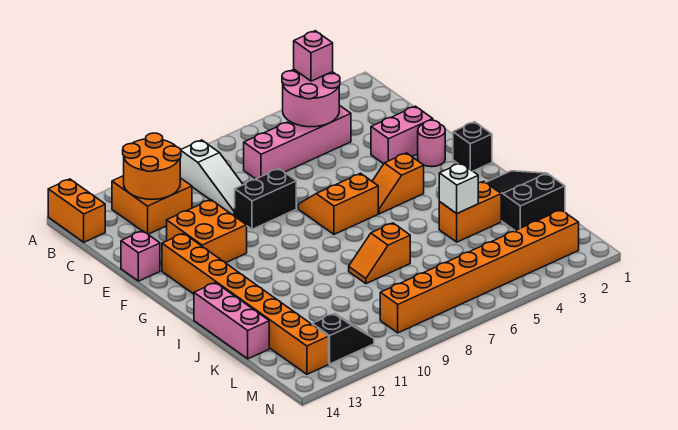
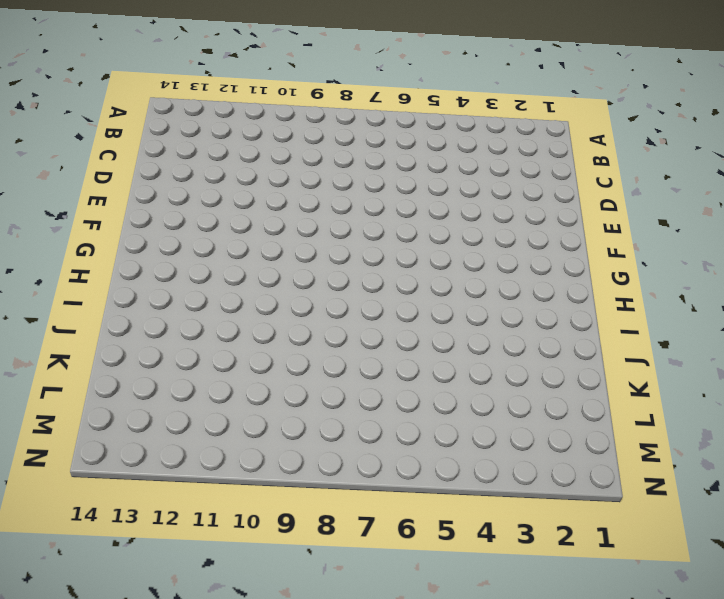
none -> orange brick A14:B14 level 1
none -> white slope B9:D9 level 1 top B
none -> orange brick B11:C12 level 1

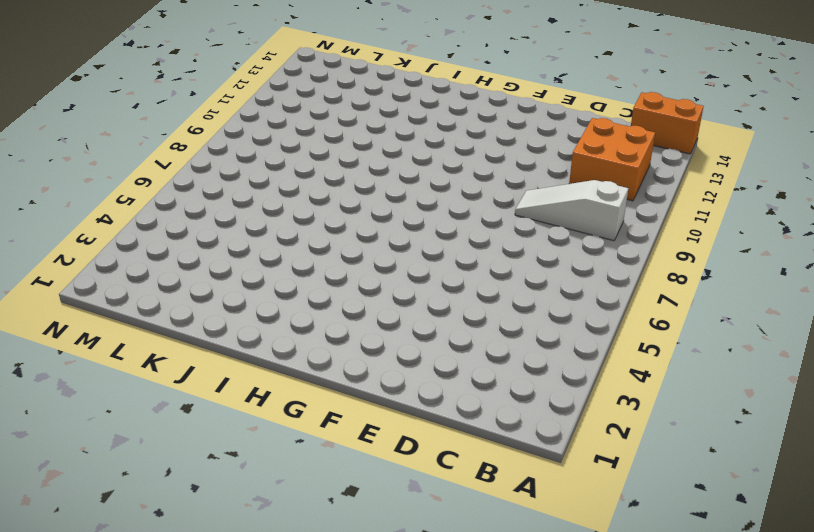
none -> pink brick C4:C7 level 1
none -> pink brick E2:E3 level 1
none -> black brick E8:E9 level 1

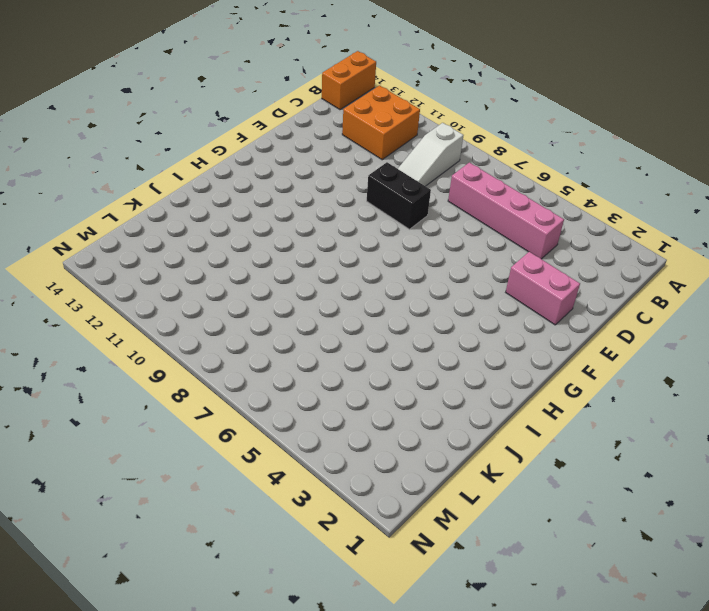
none -> orange brick E11:F12 level 1
none -> pink brick E14 level 1
none -> pink round brick F2 level 1

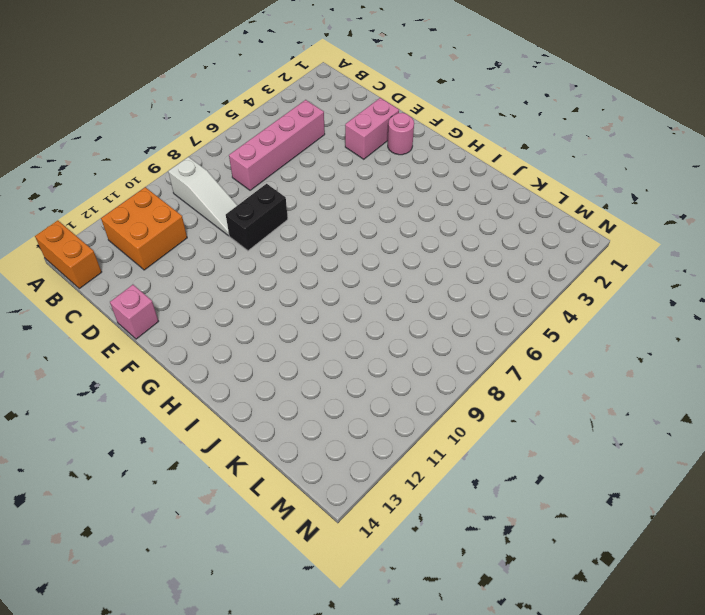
none -> orange brick E11:F12 level 1
none -> orange slope F6:G7 level 1 top G
none -> orange brick F13:M13 level 1

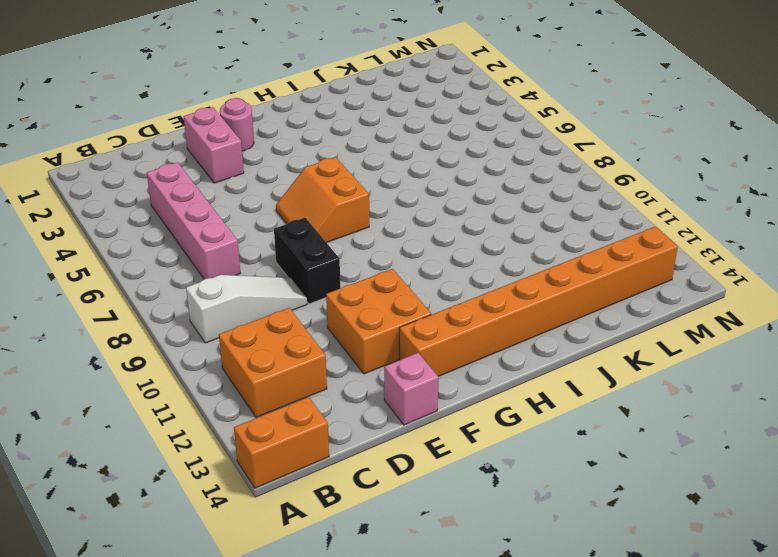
none -> black brick G1 level 1
none -> orange slope G4:G5 level 1 top 4
none -> black slope I1:K2 level 1 top K

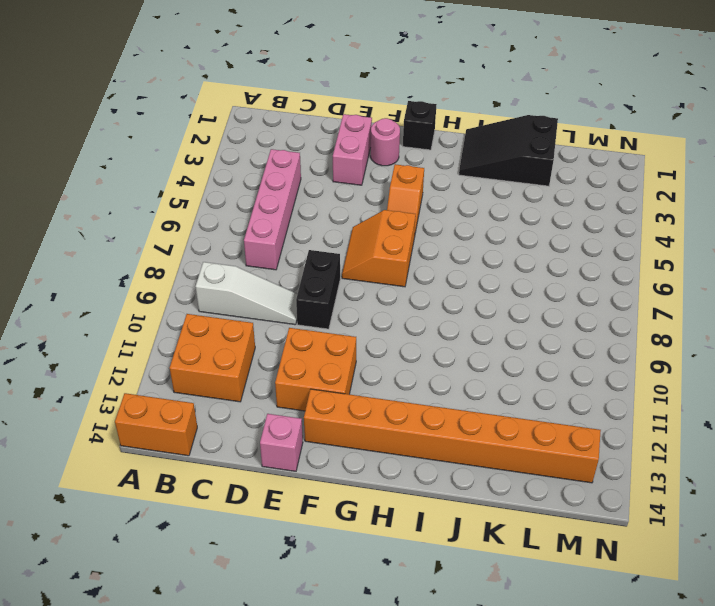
none -> pink brick I14:K14 level 1
none -> orange brick J3:J4 level 1
none -> orange slope J7:J8 level 1 top 7

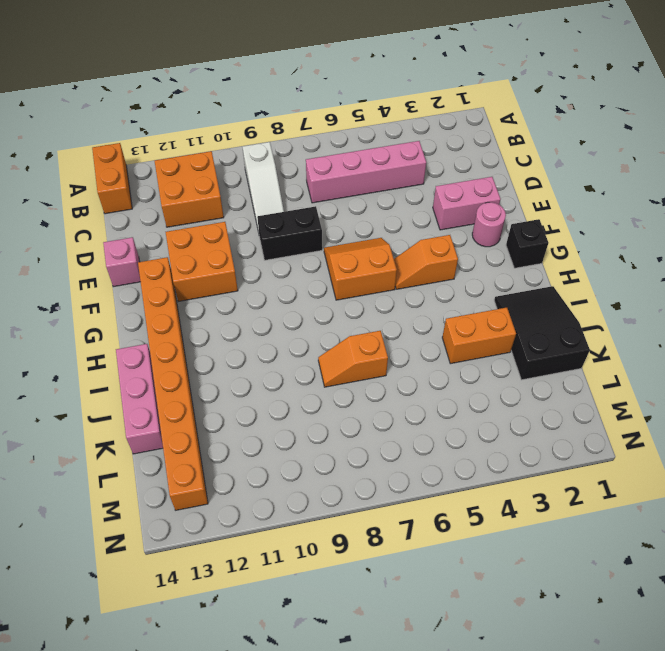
none -> orange brick M2:M9 level 1
none -> black slope M11:M12 level 1 top 12
none -> pink round brick B4:C5 level 2

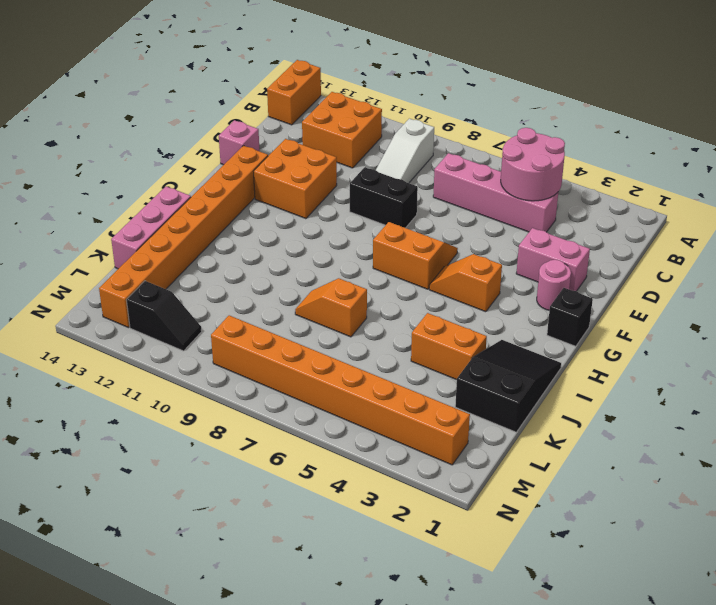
none -> orange round brick B11:C12 level 2
none -> white brick J4 level 2
none -> pink brick B4 level 3

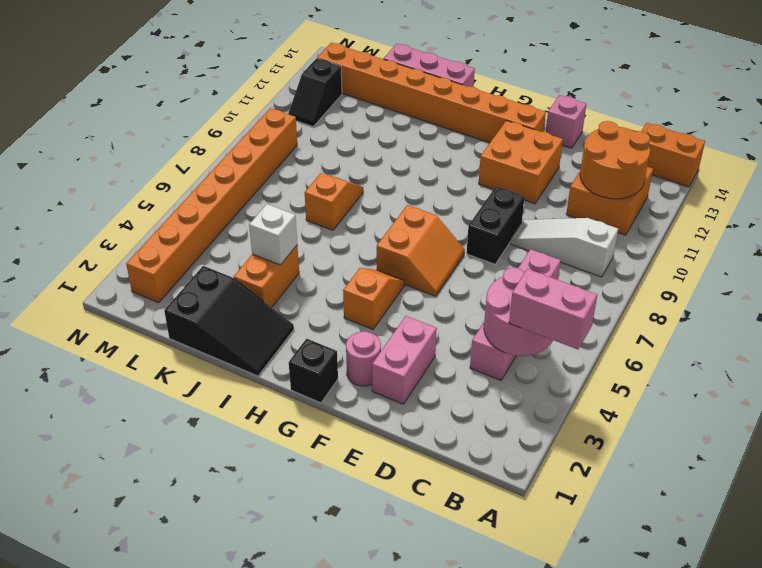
pink brick A4:B4 level 3 -> pink brick B4 level 3

